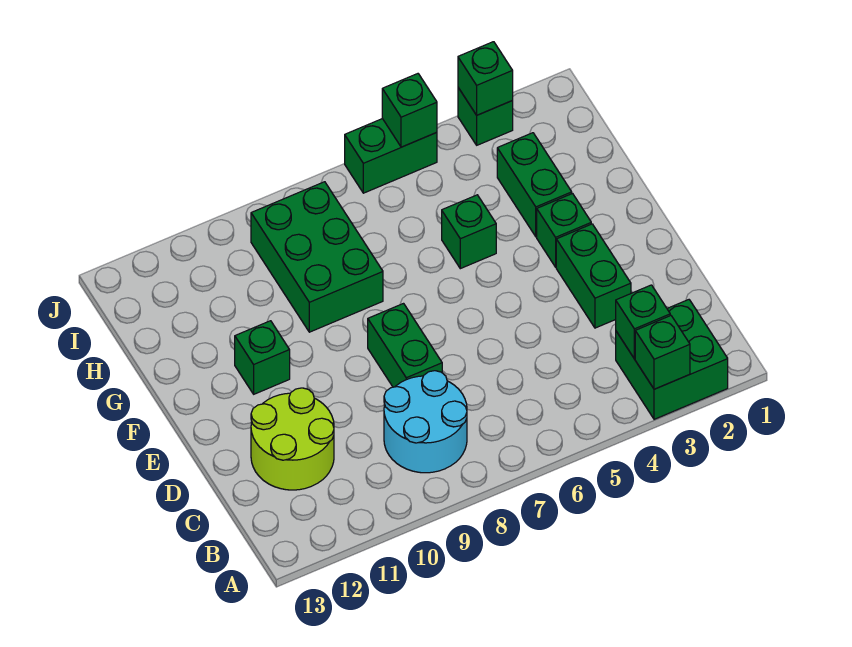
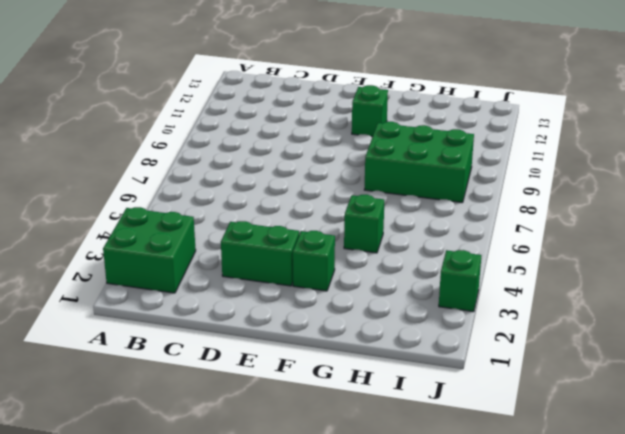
none -> cyan round brick B8:C9 level 1
none -> lime round brick C11:D12 level 1
none -> green brick D8:E8 level 1

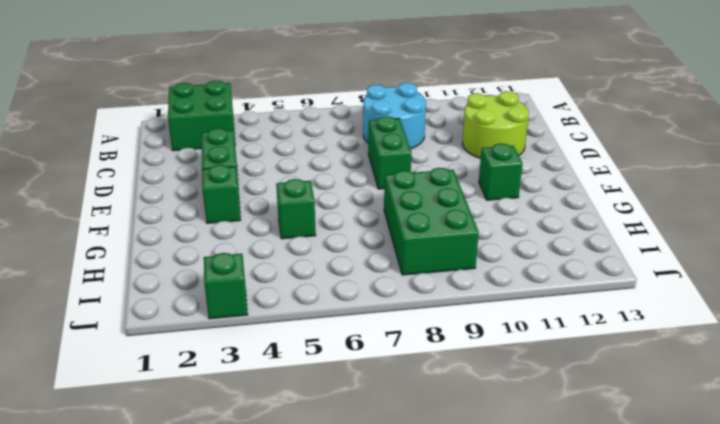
none -> green brick G3:H3 level 1
none -> green brick J5:J6 level 1
none -> green brick A3 level 2

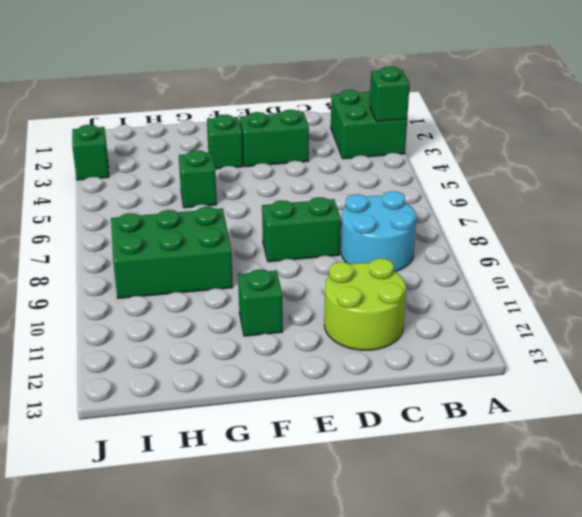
none -> green brick G3:H3 level 1
none -> green brick J5:J6 level 1
none -> green brick B3 level 2

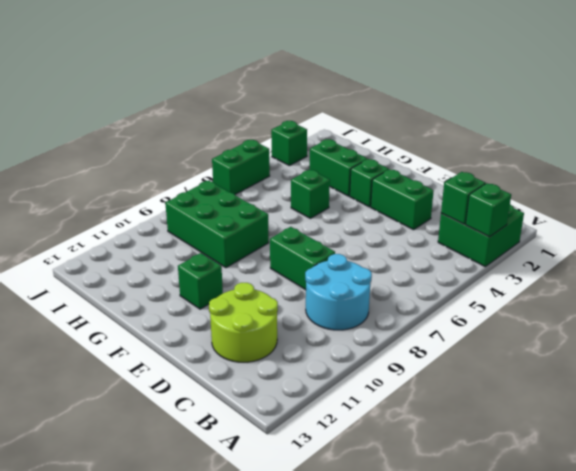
none -> green brick J3 level 2
none -> green brick J5 level 2

